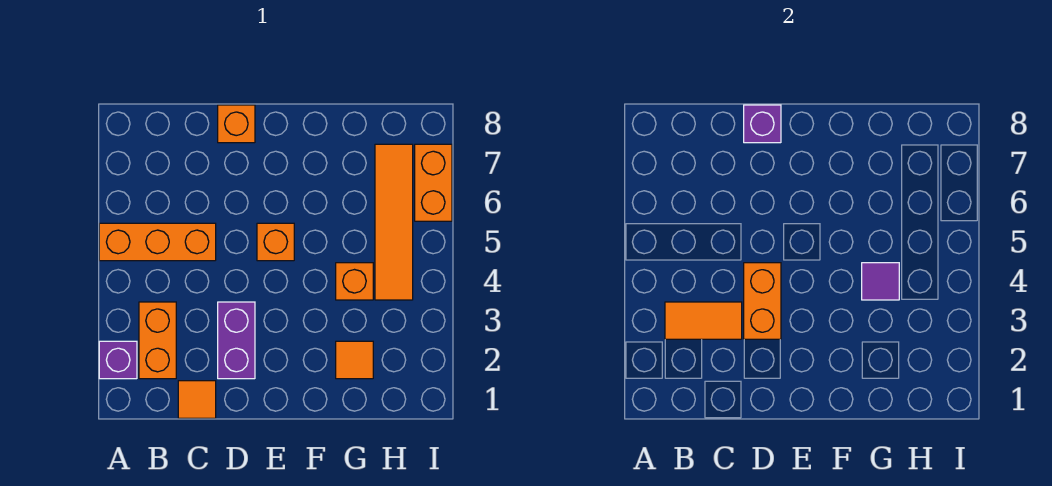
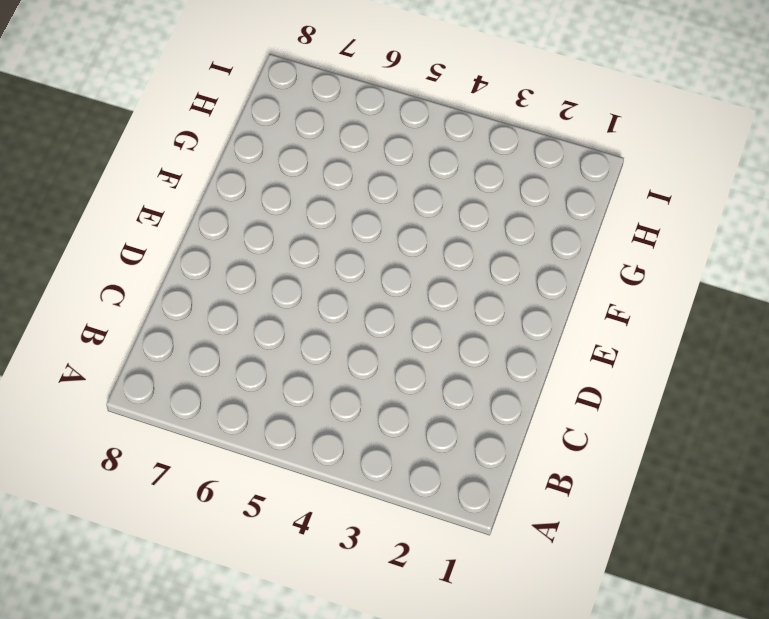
none -> purple brick A2 level 1
none -> orange brick A5:C5 level 1
none -> orange brick B2:B3 level 1

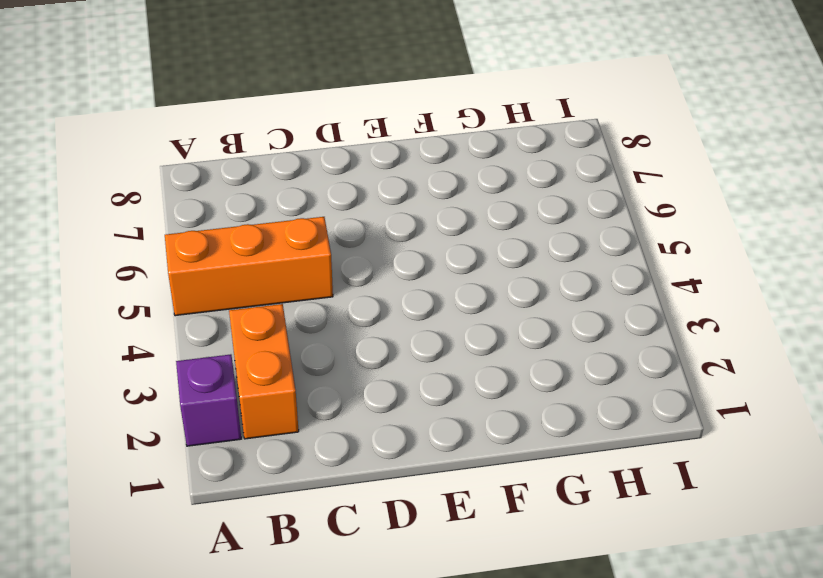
none -> orange tile C1 level 1
none -> purple brick D2:D3 level 1
none -> orange brick D8 level 1

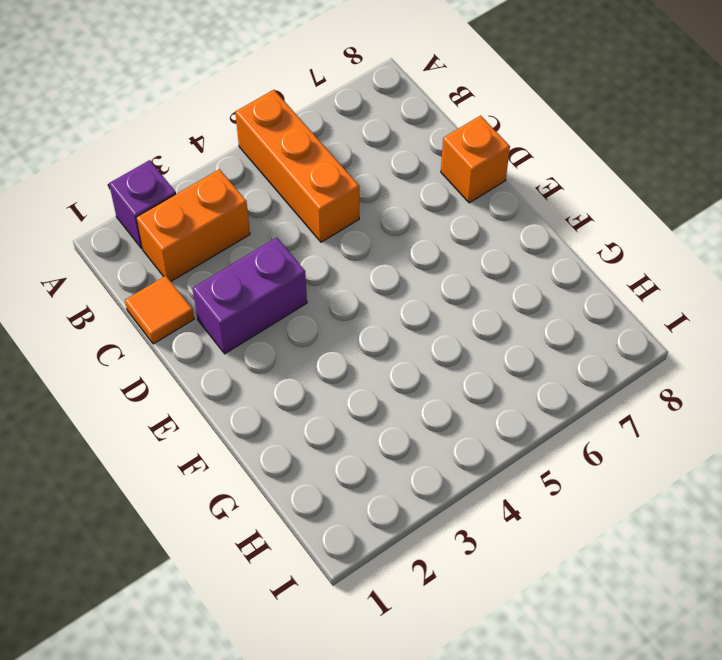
none -> orange brick E5 level 1
none -> orange tile G2 level 1
none -> orange brick G4 level 1

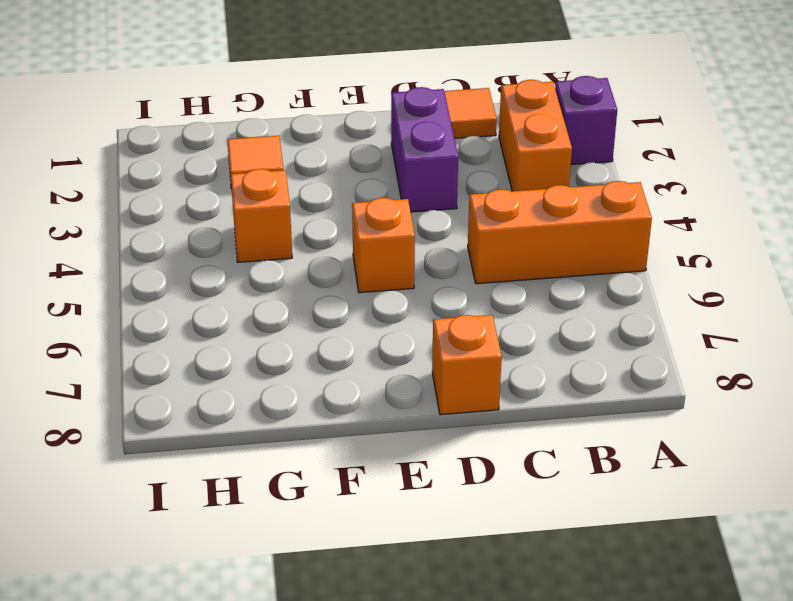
none -> orange tile H4:H7 level 1
none -> orange brick I6:I7 level 1
none -> orange tile B3:C3 level 2

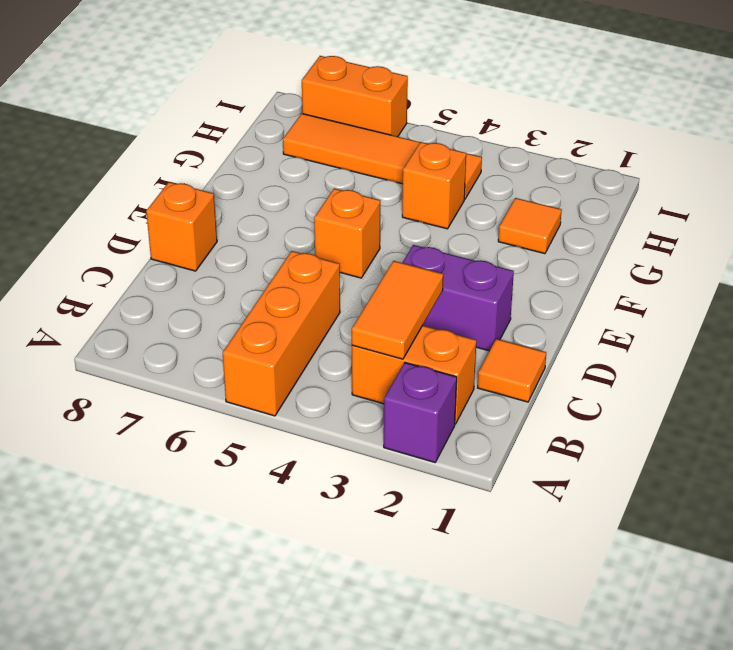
none -> orange brick D3:D4 level 2
none -> purple brick D8 level 2
none -> purple tile G4 level 2

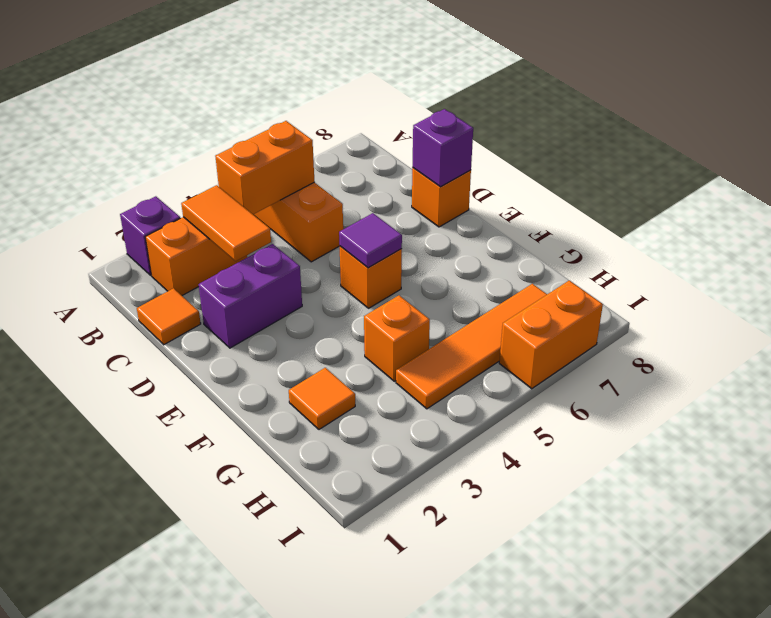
orange brick B4:B5 level 2 -> orange brick D3:D4 level 2
purple tile E5 level 2 -> purple tile G4 level 2

